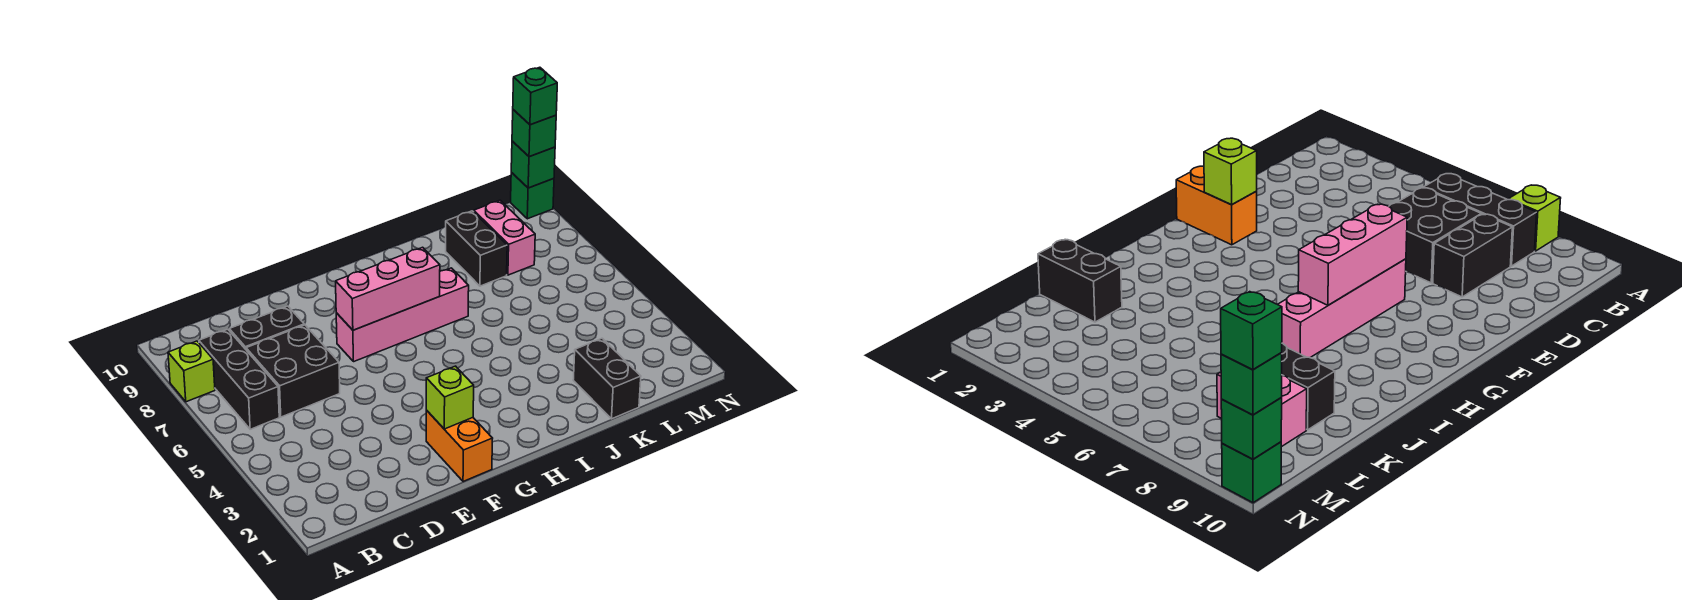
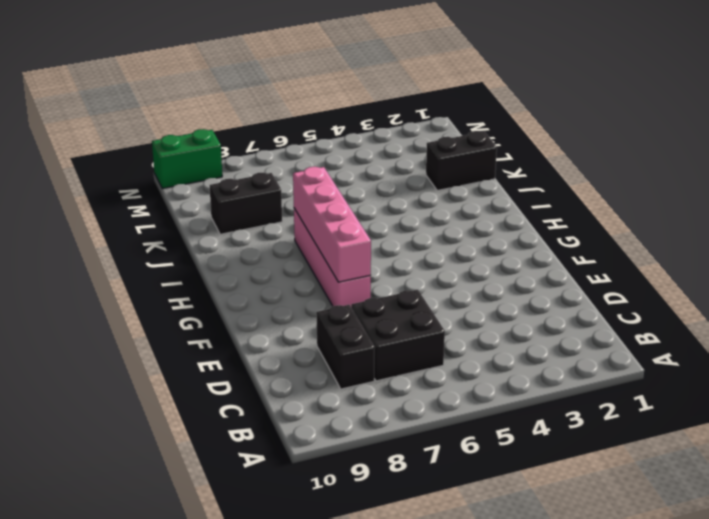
pink brick F7:I7 level 2 -> pink brick F7:H7 level 2
green brick N9:N10 level 1 -> green brick N10 level 1
none -> lime brick A8 level 1
none -> black brick B6:B8 level 1
none -> orange brick F1:F2 level 1

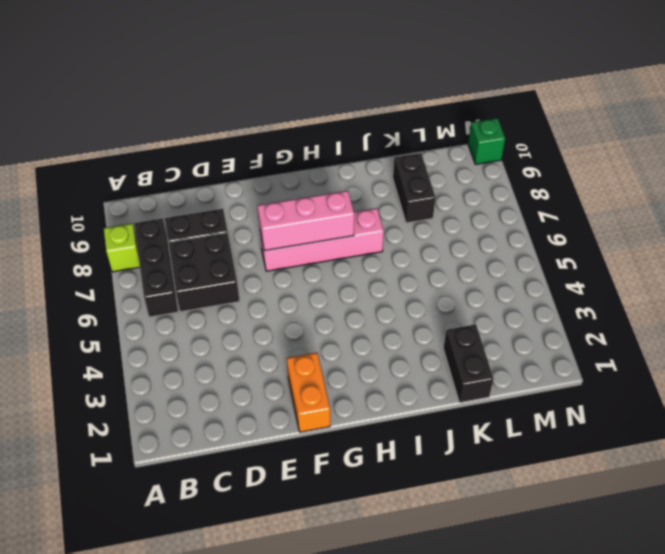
none -> pink brick L8:L9 level 1
none -> lime brick F2 level 2
none -> green brick N10 level 2

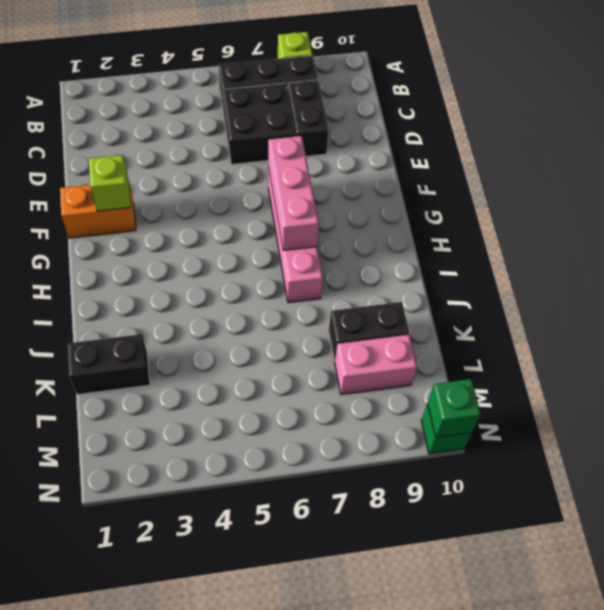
none -> green brick N10 level 3
none -> green brick N10 level 4

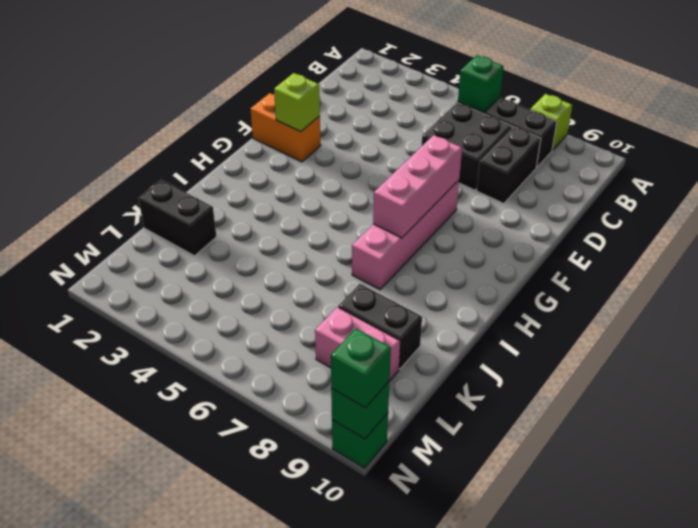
green brick B6 level 2 -> green brick N10 level 4

